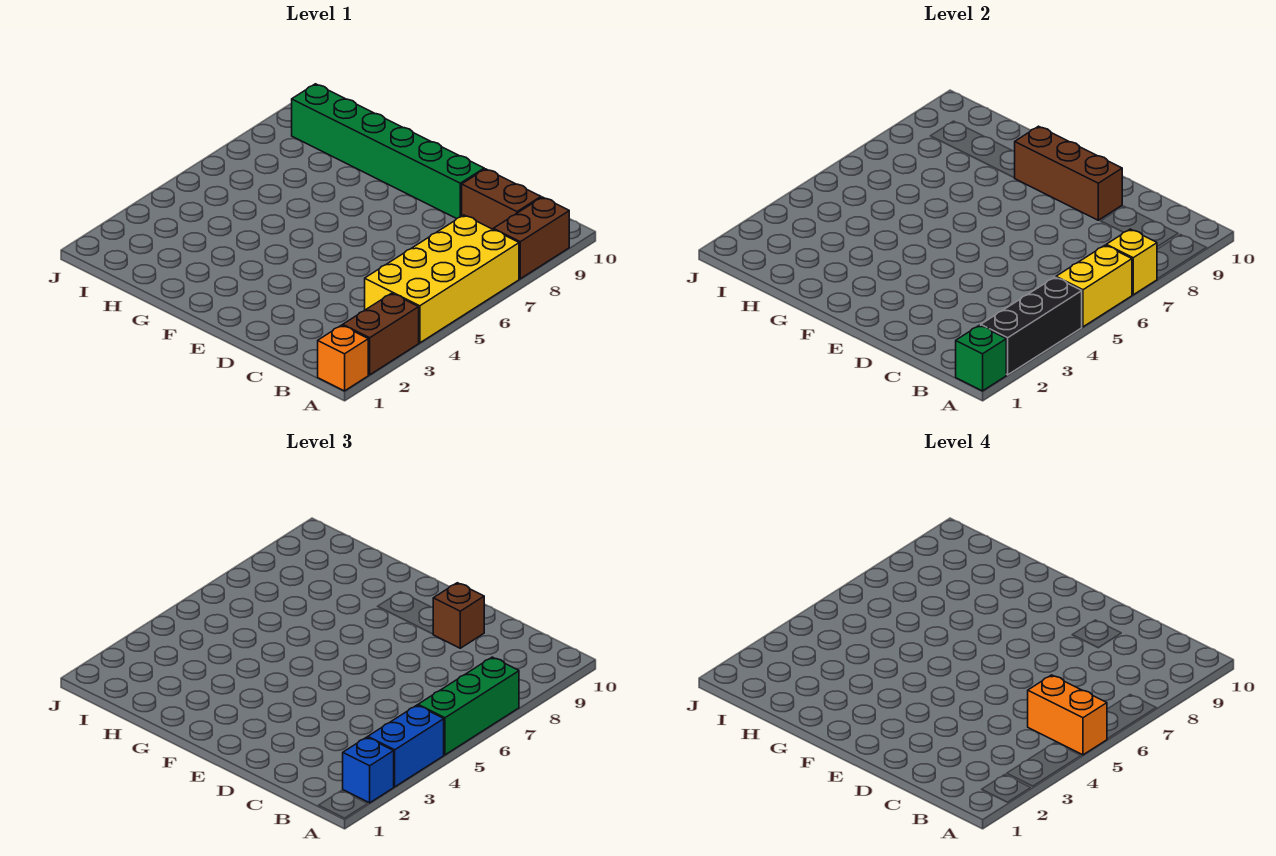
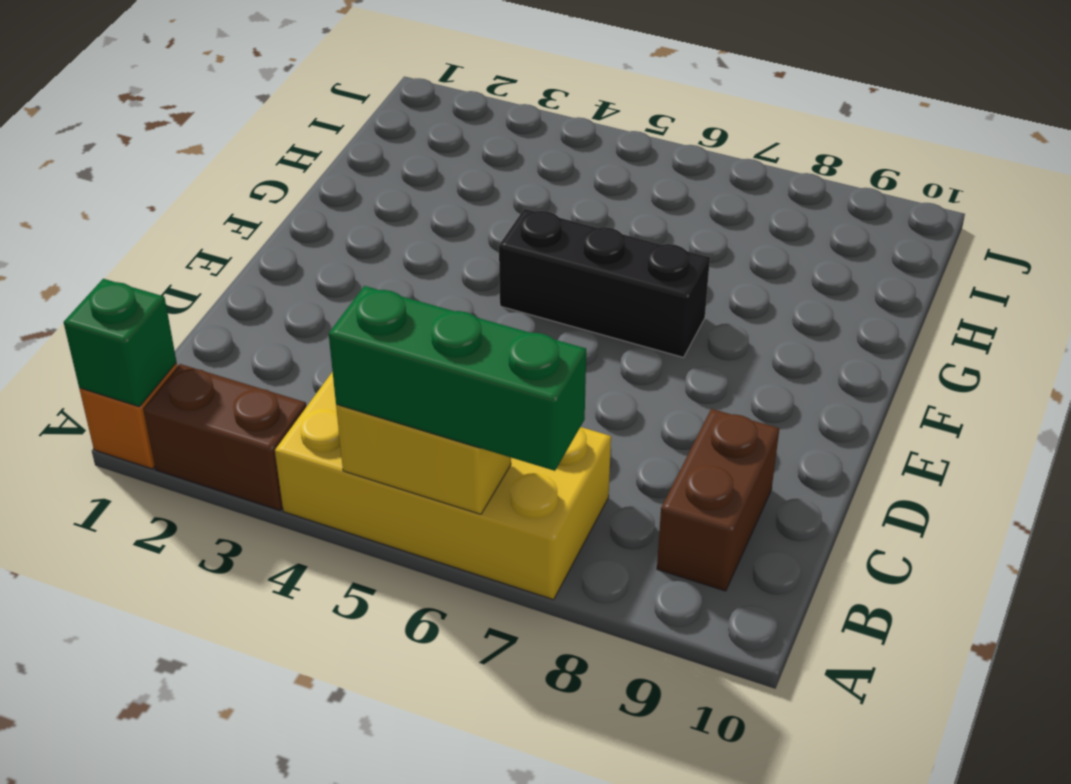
black brick F5:F7 level 1 -> black brick A2:A4 level 2
none -> brown brick A8:A9 level 1
none -> green brick D9:I9 level 1
none -> yellow brick A7 level 2

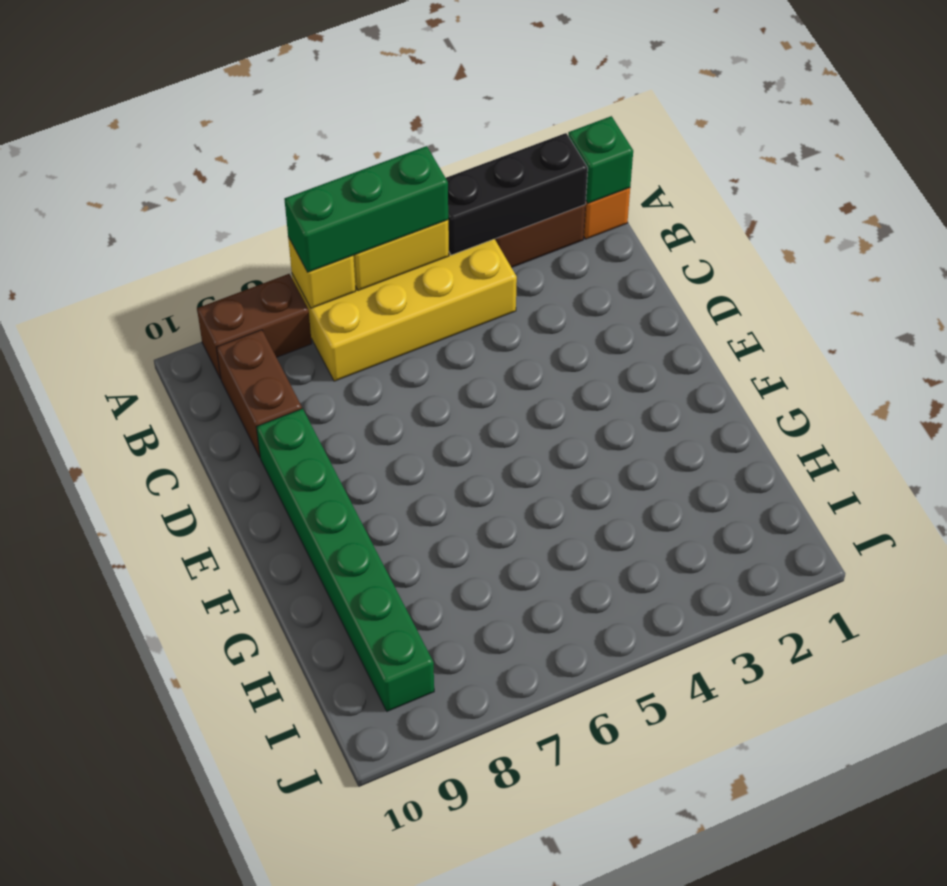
none -> brown brick D9:F9 level 2
none -> blue brick A2 level 3
none -> blue brick A3:A4 level 3

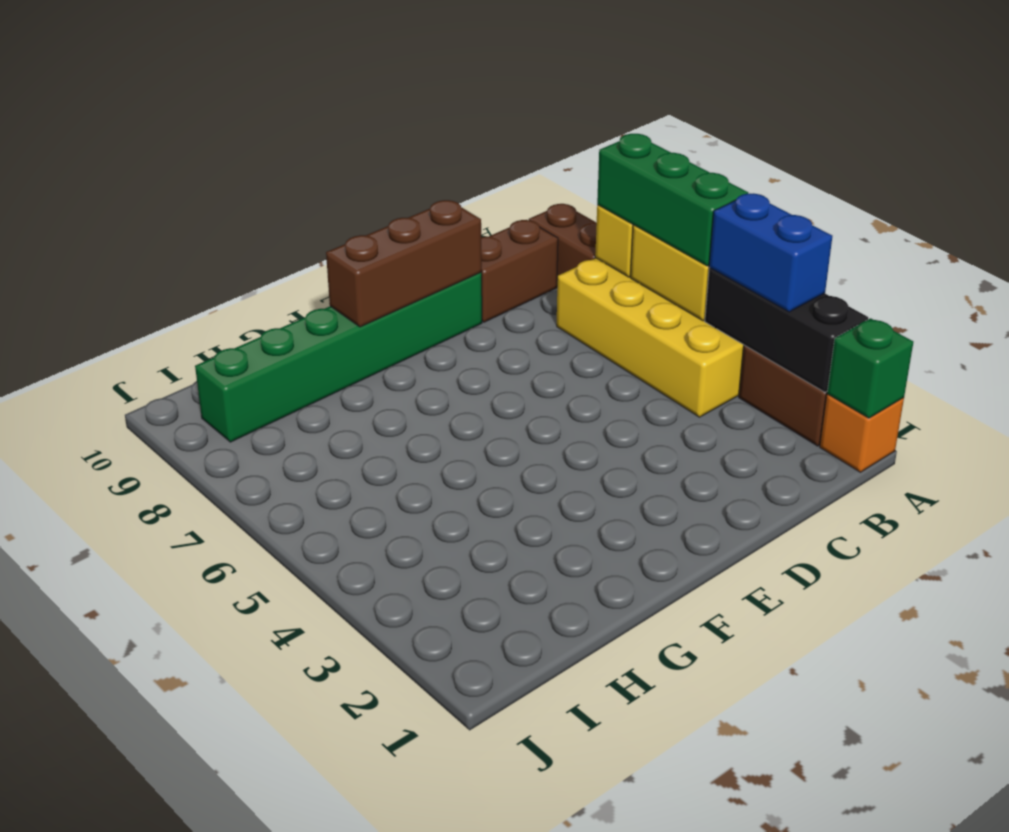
none -> blue brick A2 level 3
none -> brown brick D9 level 3
none -> orange brick A5:B5 level 4

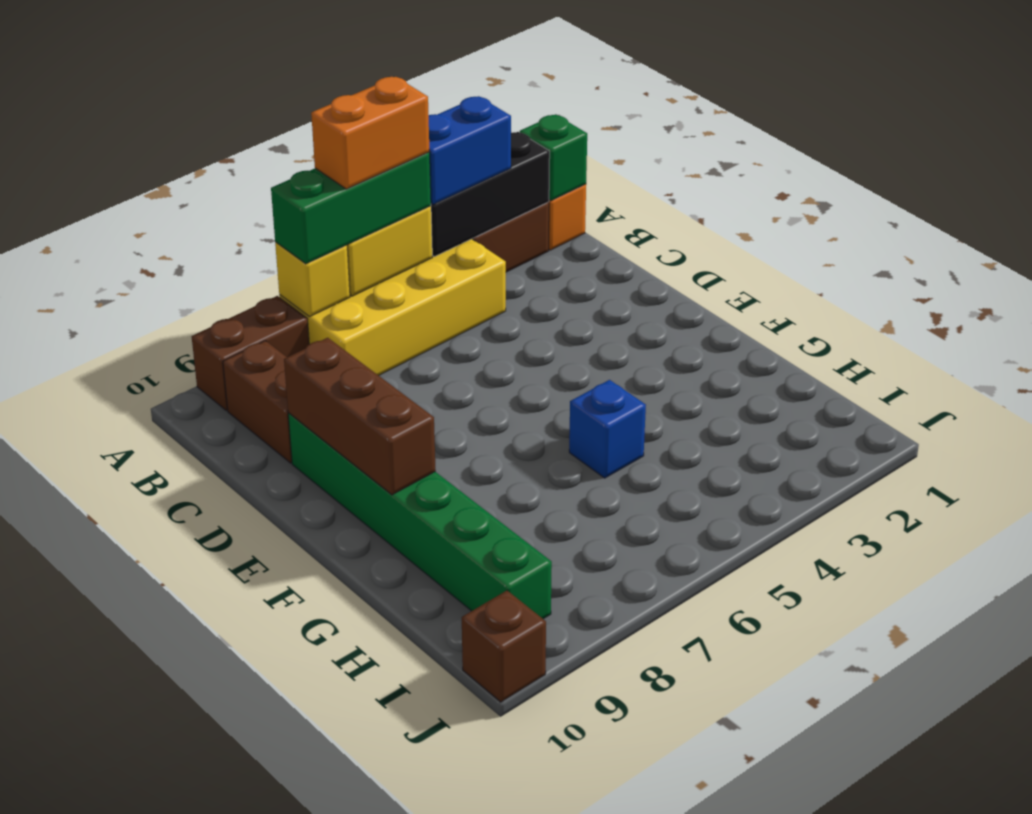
orange brick A5:A6 level 4 -> orange brick A5:B5 level 4
blue brick G5 level 1 -> blue brick A2 level 3
brown brick J10 level 1 -> brown brick D9 level 3

